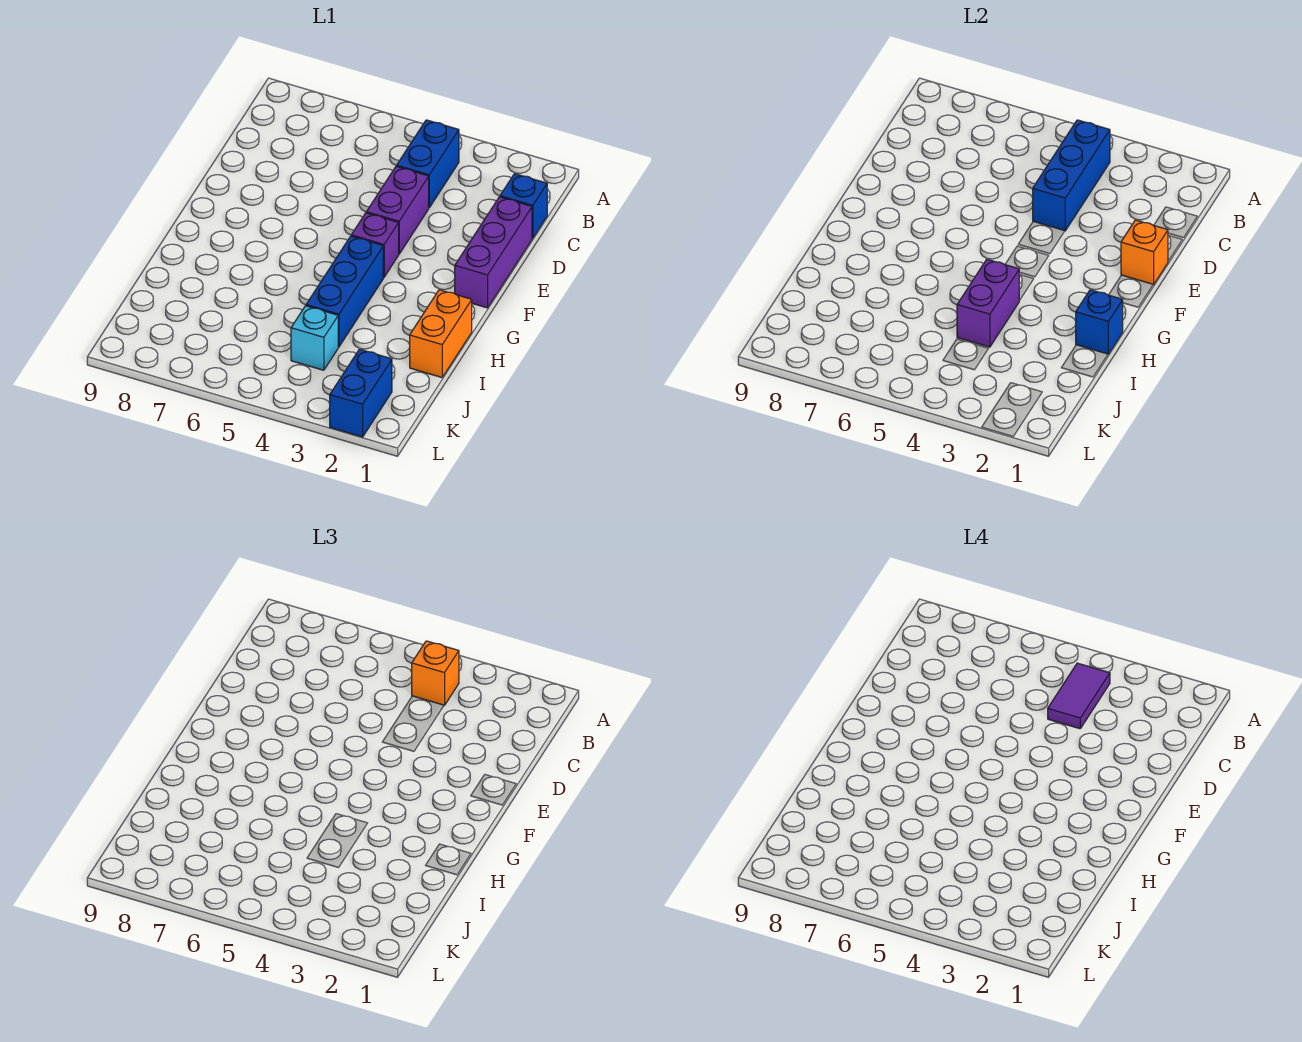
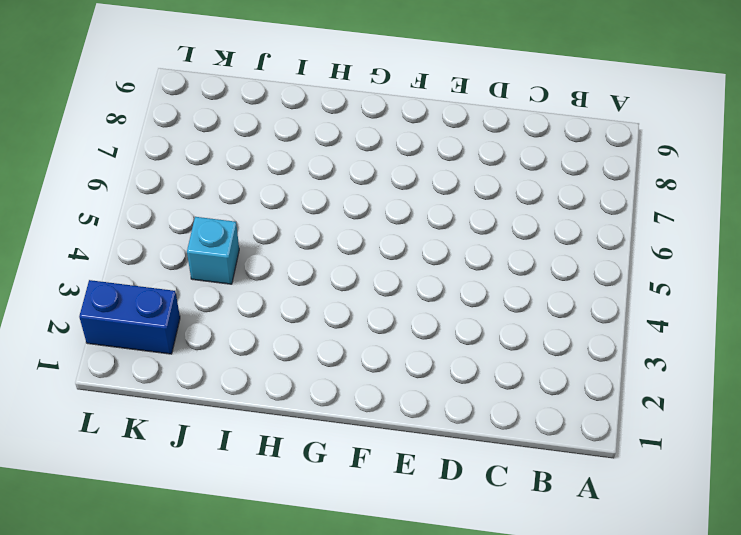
none -> blue brick B4:C4 level 1
none -> blue brick C1 level 1
none -> purple brick D1:F1 level 1

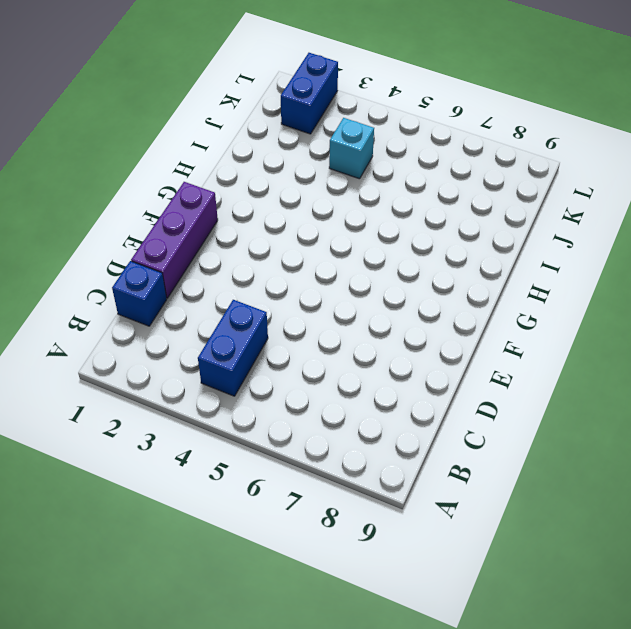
none -> purple brick D4:E4 level 1
none -> purple brick F4 level 1
none -> blue brick G4:I4 level 1

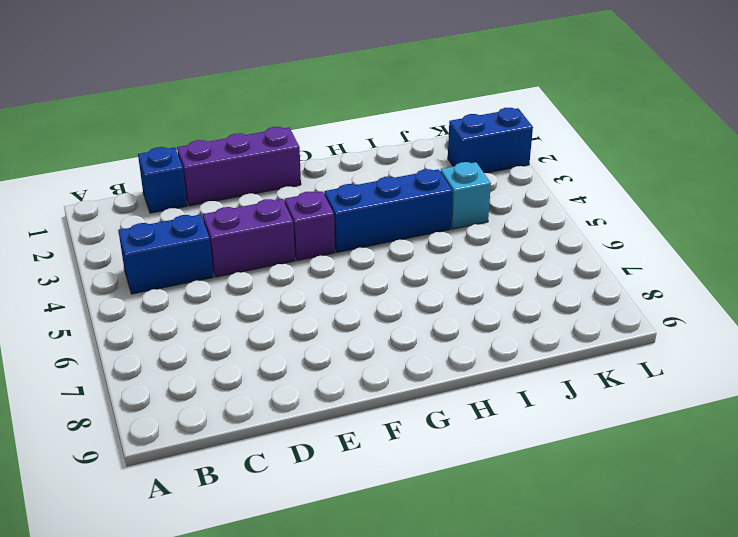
none -> orange brick H1:I1 level 1
none -> blue brick B4:D4 level 2
none -> orange brick E1 level 2

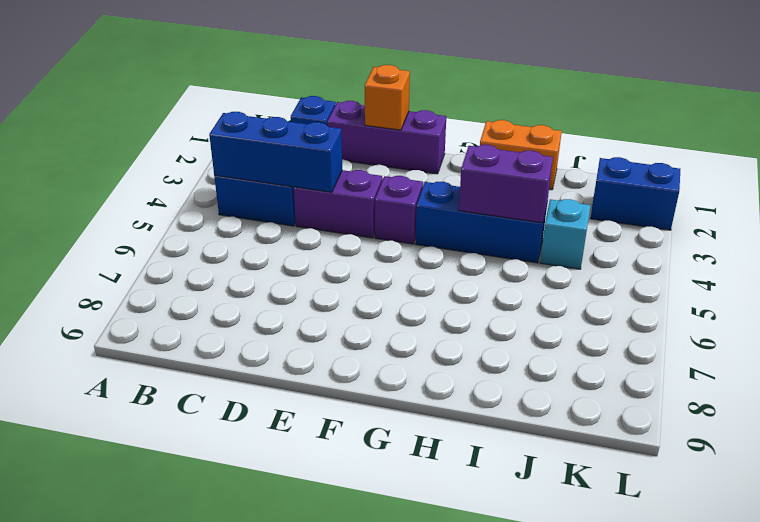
none -> blue brick H1 level 2
none -> orange brick B4 level 3
none -> purple tile B4:C4 level 4

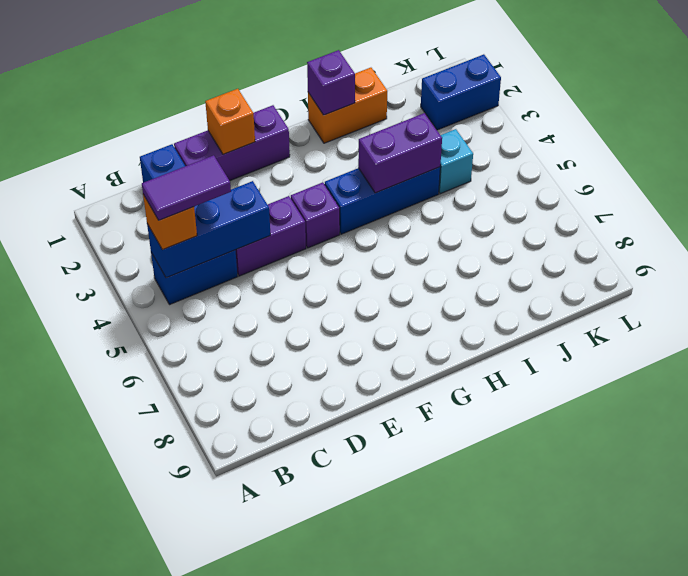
purple brick H1 level 2 -> blue brick H1 level 2

